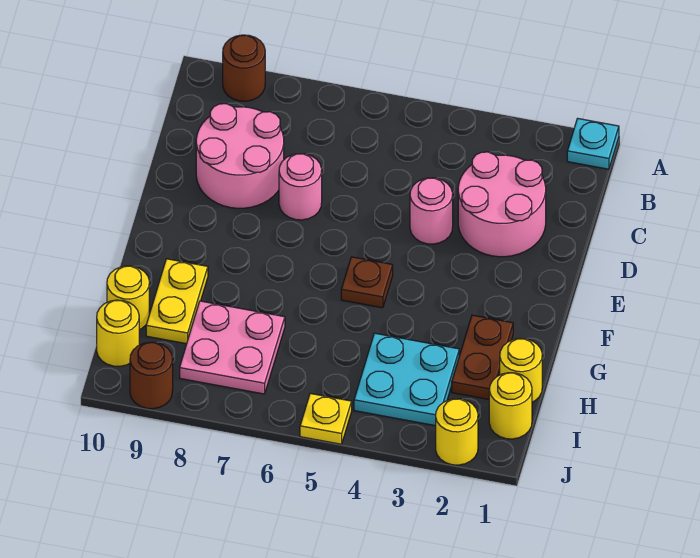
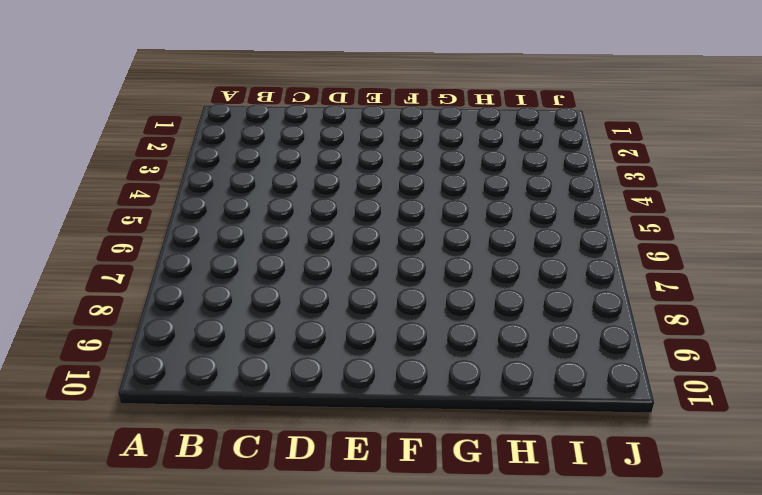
none -> cyan plate A1 level 1
none -> brown round brick A9 level 1
none -> pink round brick C2:D3 level 1

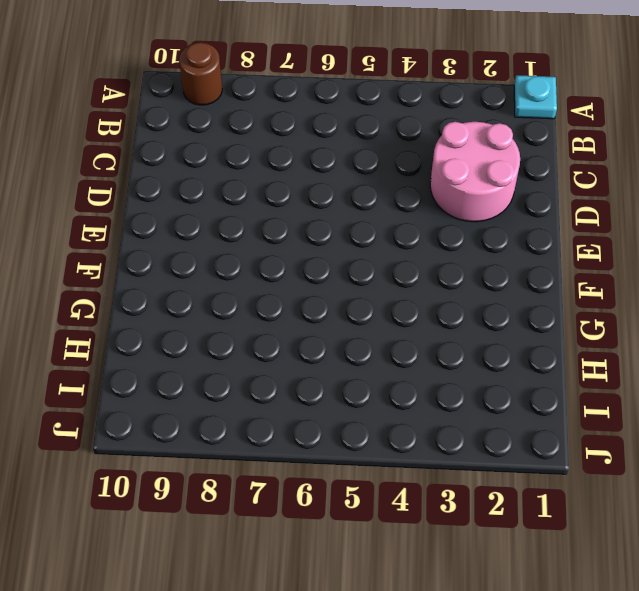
none -> pink round brick C8:D9 level 1
none -> pink round brick D4 level 1
none -> pink round brick D7 level 1

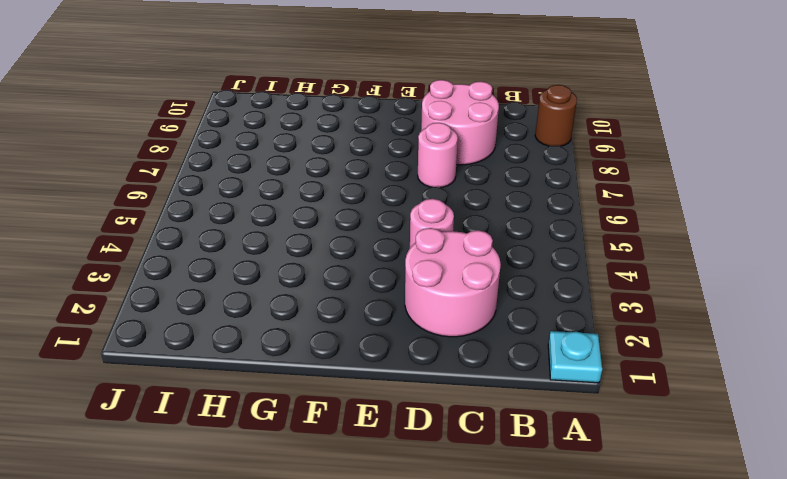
none -> brown plate F5 level 1
none -> brown plate G2:H2 level 1
none -> yellow plate G9:H9 level 1

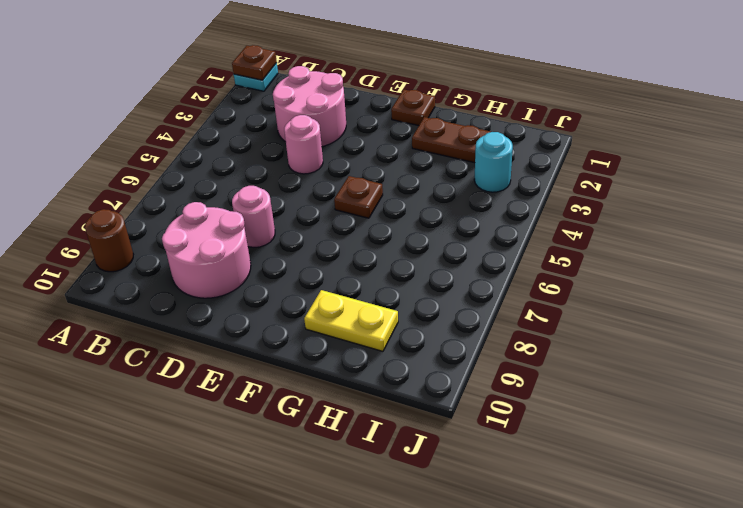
brown plate A1 level 2 -> none
brown plate F1 level 1 -> none
cyan round brick I3 level 1 -> cyan plate H3:I4 level 1
none -> yellow round brick H1 level 1
none -> pink plate H7:I8 level 1
none -> yellow round brick H10 level 1

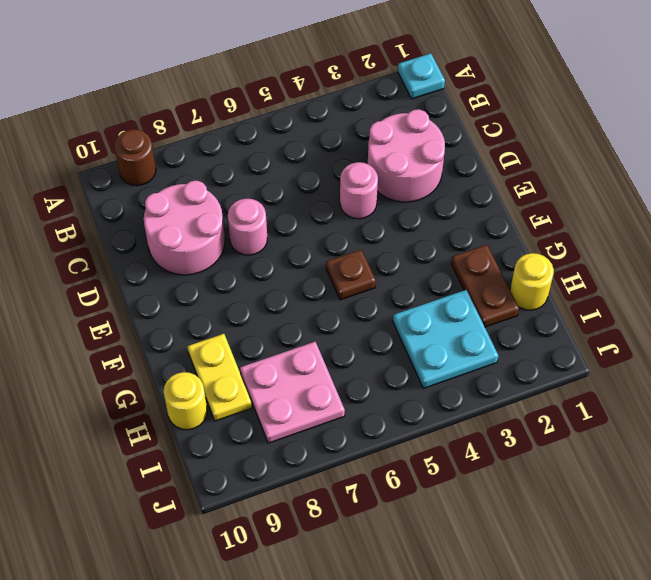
none -> yellow round brick I1 level 1
none -> yellow round brick I10 level 1
none -> yellow round brick J2 level 1

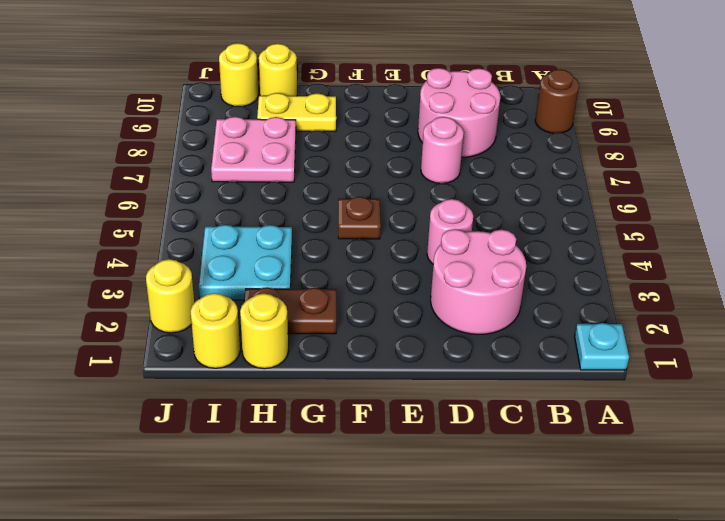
none -> yellow plate J5 level 1
none -> brown round brick J9 level 1

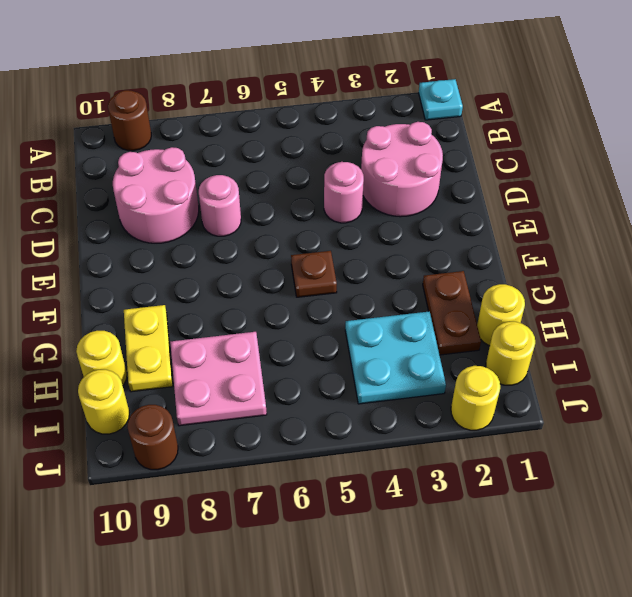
none -> yellow plate J5 level 1

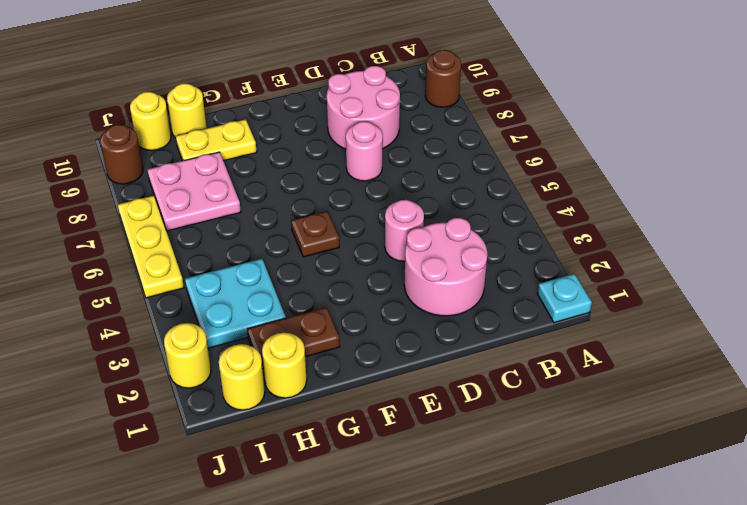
yellow plate J5:J7 level 1 -> yellow plate J5 level 1

